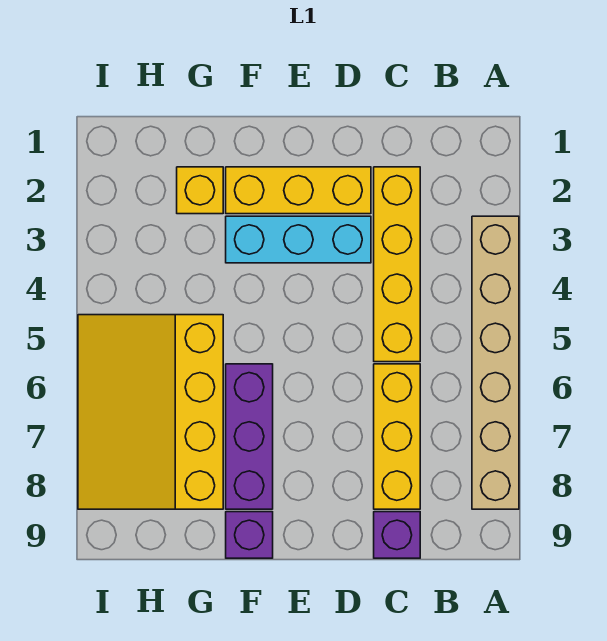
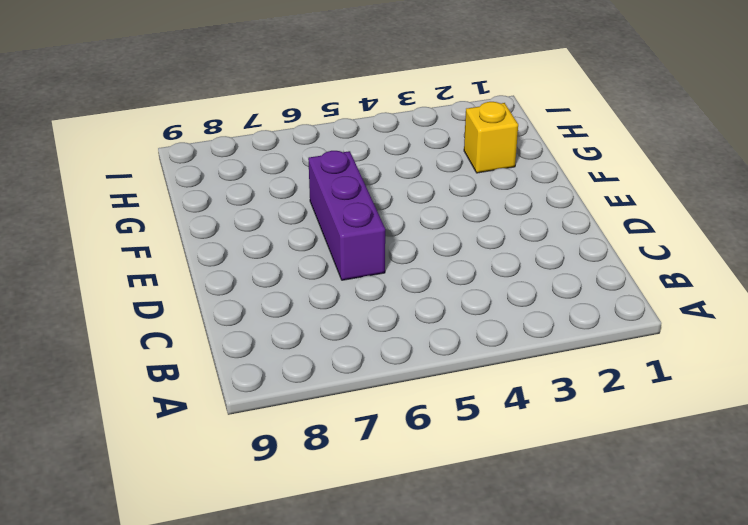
purple brick D6:F6 level 1 -> purple brick F6:F8 level 1
none -> tan brick A3:A8 level 1
none -> yellow brick C2:C5 level 1

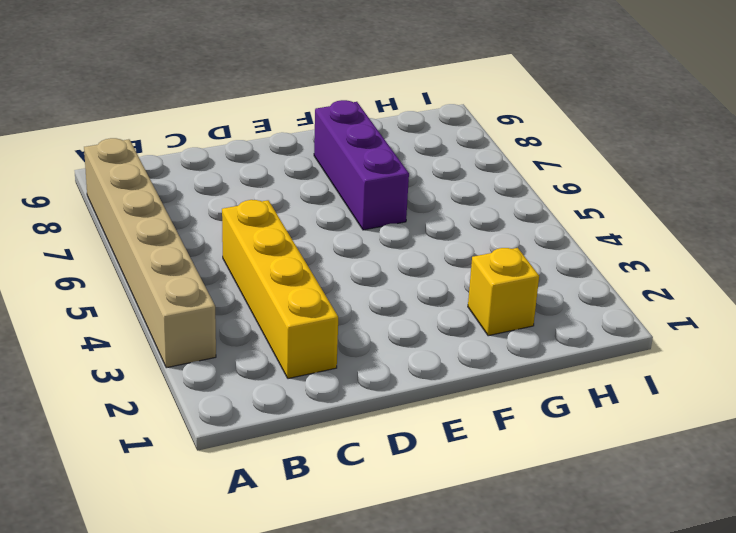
none -> yellow brick C6:C8 level 1
none -> purple brick C9 level 1

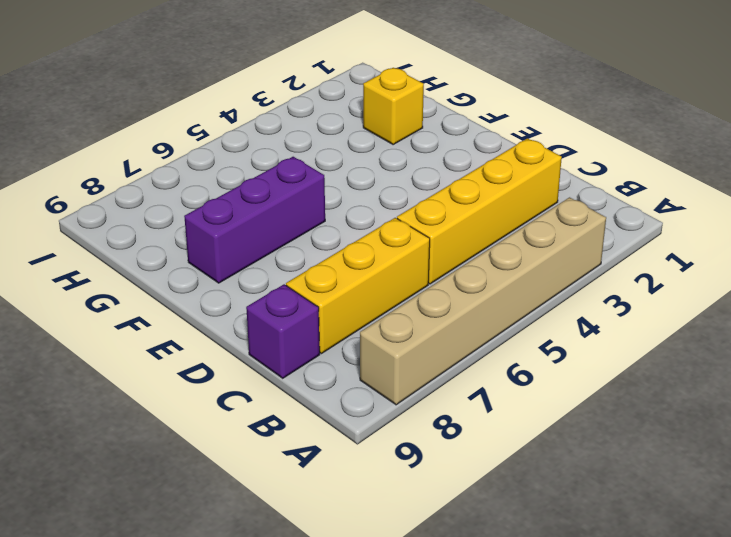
none -> yellow brick D2:F2 level 1
none -> cyan brick D3:F3 level 1

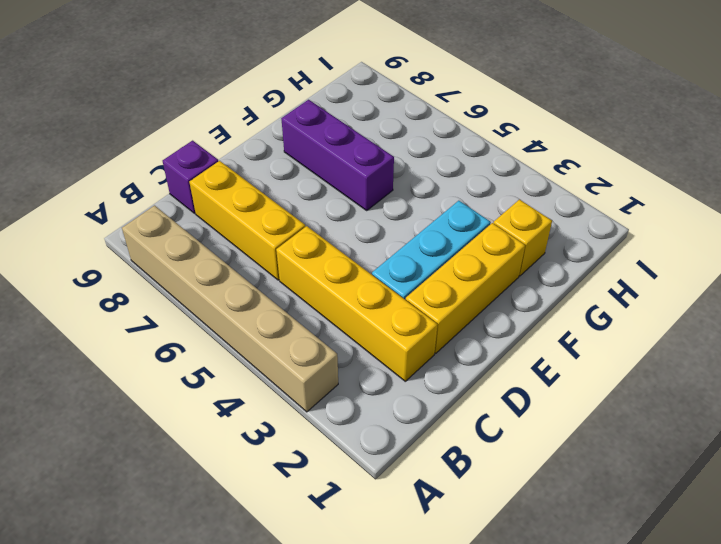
none -> purple brick F9 level 1
none -> yellow slope G5:I8 level 1 top G

